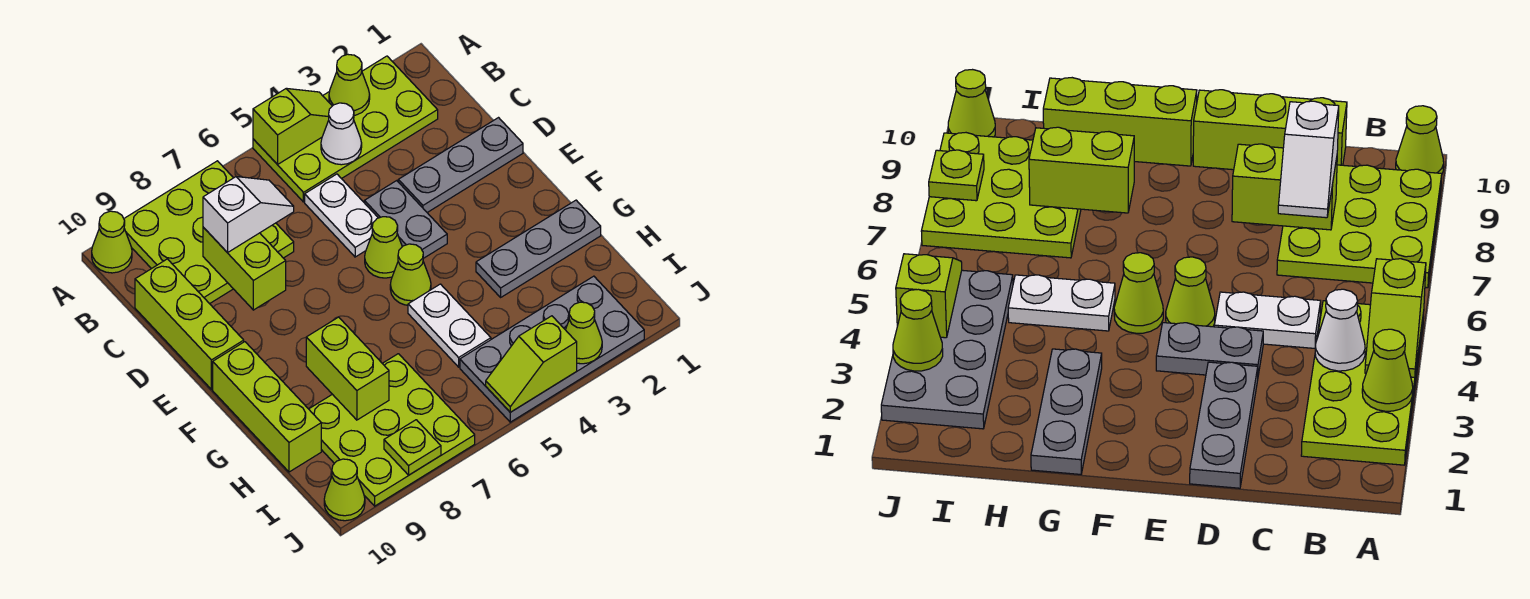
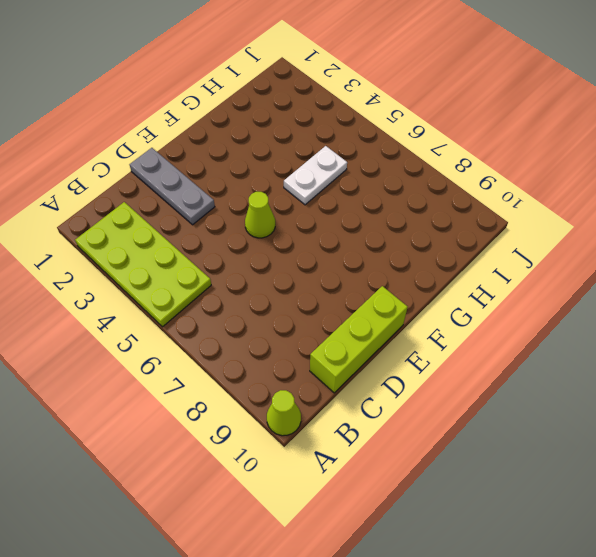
none -> lime plate A7:C9 level 1
none -> white plate C5:D5 level 1
none -> grey plate D4:E4 level 1

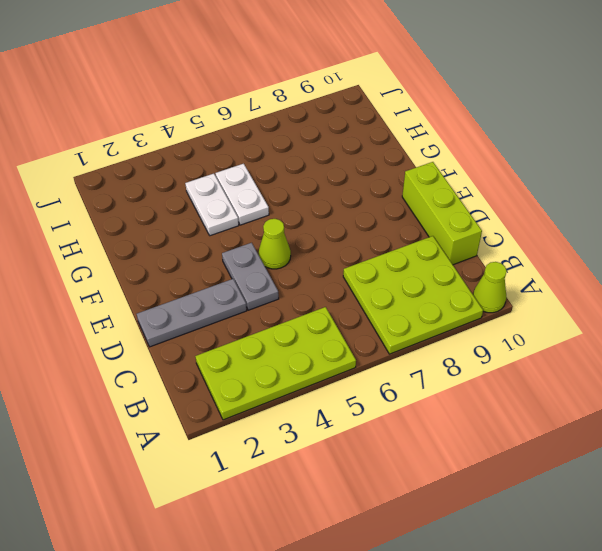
white plate G4:H4 level 1 -> white plate C5:D5 level 1
none -> lime cone F5 level 1
none -> lime brick F10:H10 level 1
none -> grey plate G1:G3 level 1

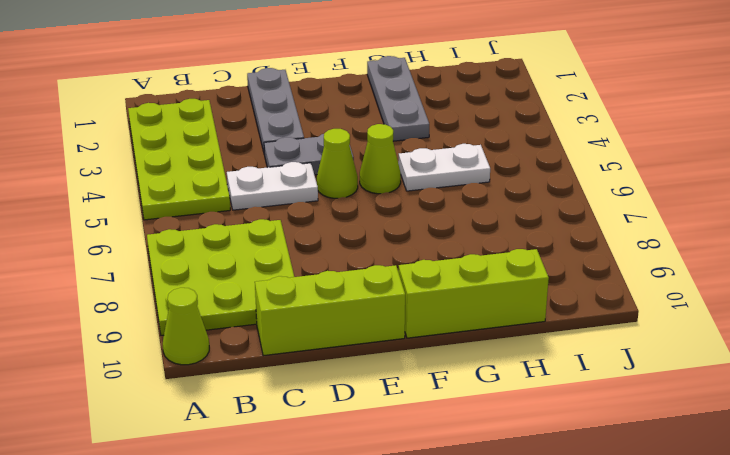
none -> lime plate H7:J9 level 1
none -> grey plate I2:J5 level 1
none -> lime cone J10 level 1

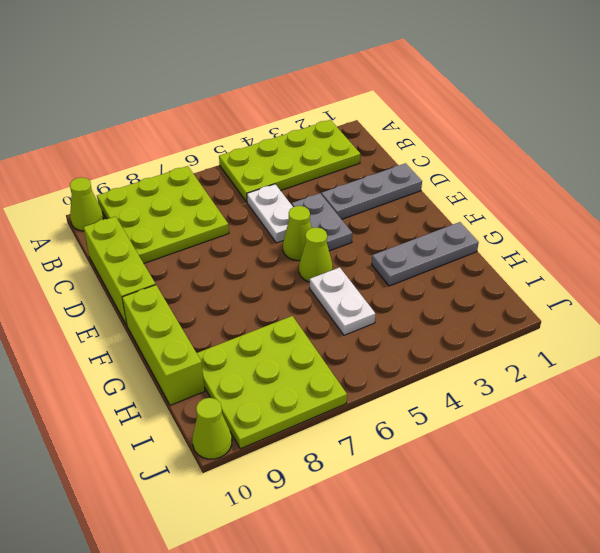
none -> grey plate I2:J5 level 1
none -> lime cone A3 level 2
none -> lime slope A4:A5 level 2 top 5

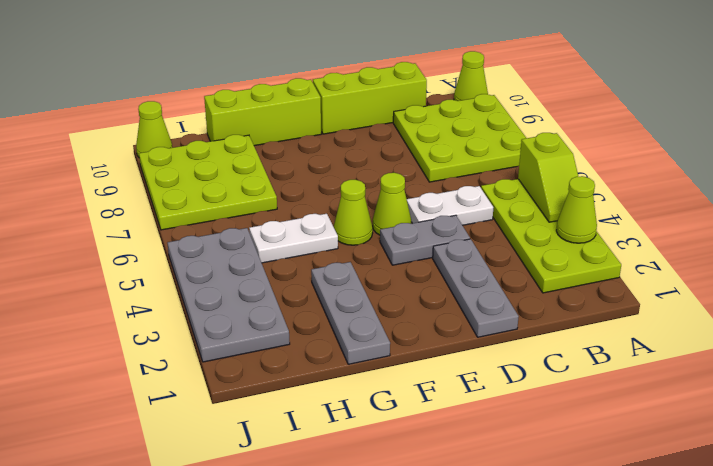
none -> white cone B4 level 2
none -> lime brick C8:D8 level 2
none -> lime brick G8:H8 level 2

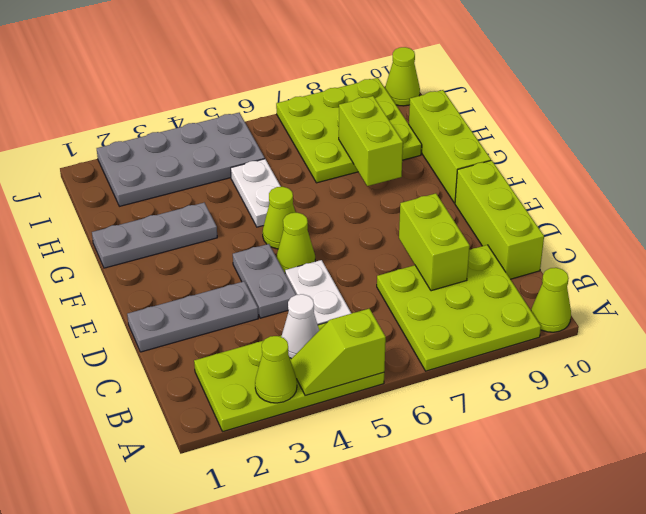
none -> lime cone J3 level 2
none -> lime slope J4:J5 level 2 top 4
none -> lime plate J8 level 2

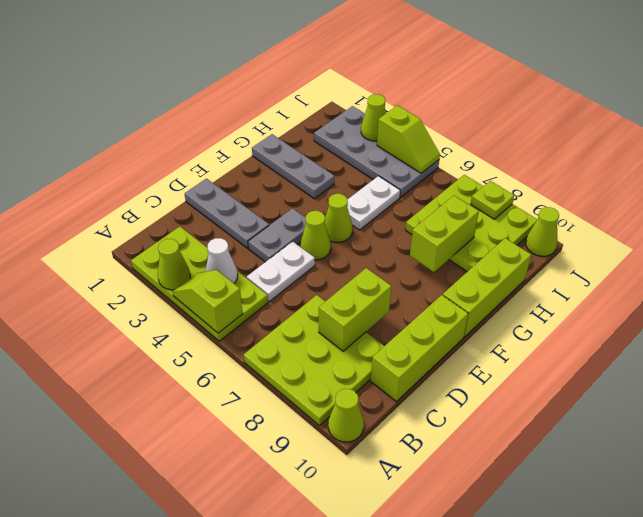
none -> white slope C7:C8 level 3 top 8

